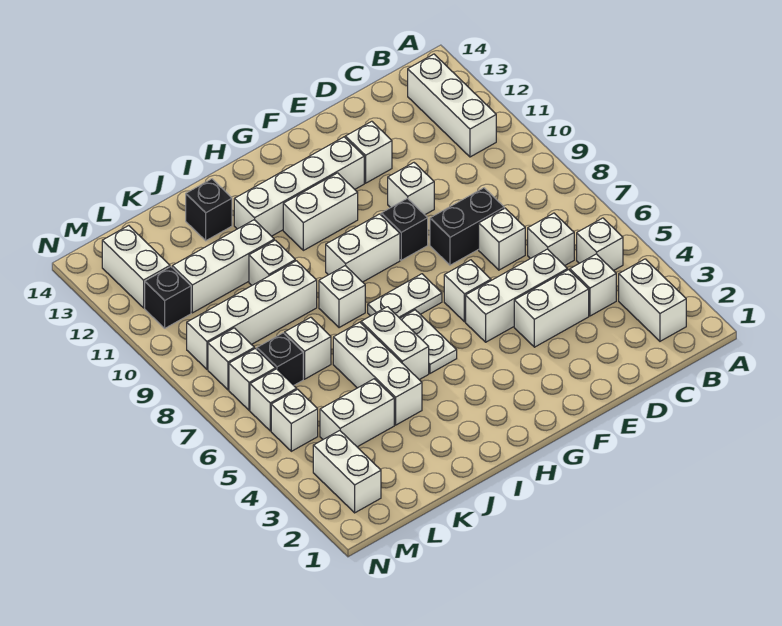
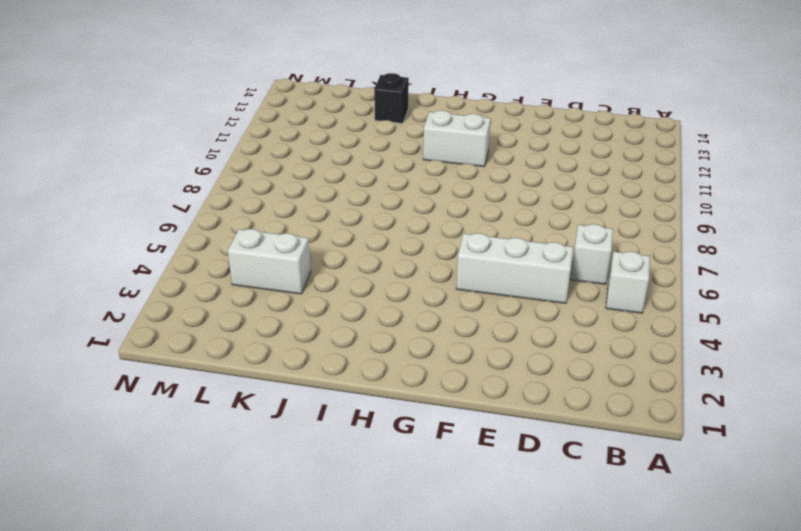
none -> white brick B2:B3 level 1
none -> white brick B11:B13 level 1
none -> white brick C4 level 1
none -> white brick D4:E4 level 1

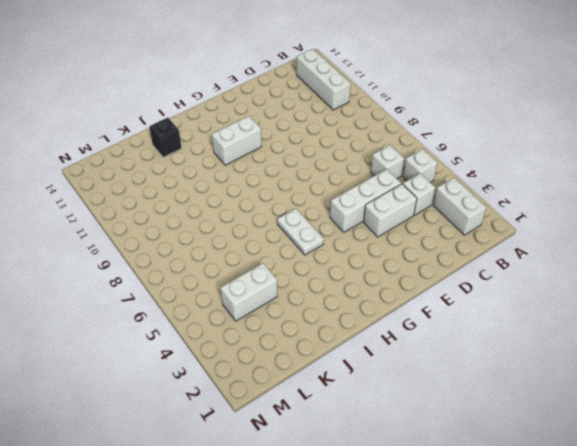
none -> white brick D7 level 1
none -> black brick D8:E8 level 1
none -> white brick E10 level 1
none -> white brick E12 level 1

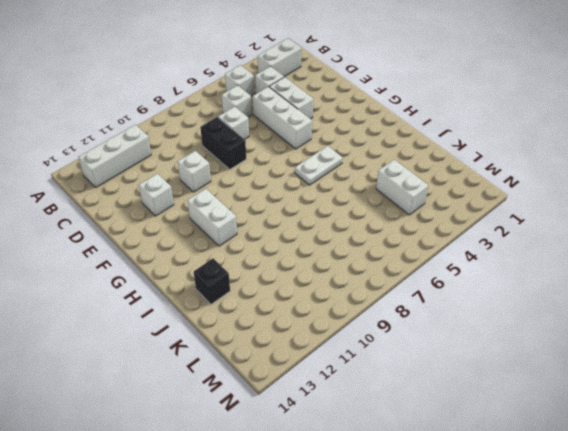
none -> white brick F6 level 1
none -> black brick F9 level 1
none -> white brick F12:I12 level 1
none -> white plate G7:H7 level 1

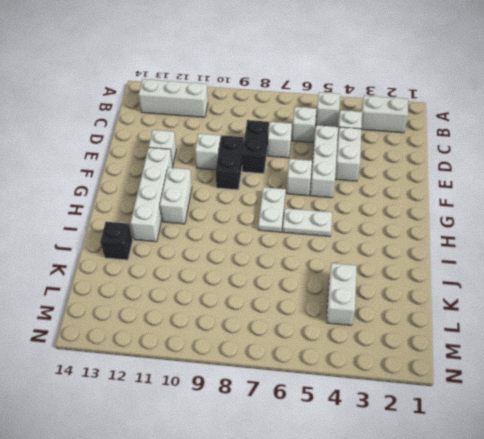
black brick E9:F9 level 1 -> black brick F9 level 1
none -> white brick G9:H9 level 1
none -> white brick I5:I6 level 1
none -> white brick I8 level 1
none -> white brick J4:J6 level 1

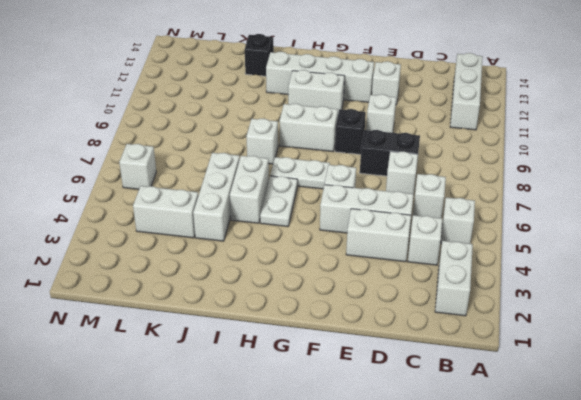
none -> white brick J9:M9 level 1
none -> white brick J10 level 1
none -> white brick J11:L11 level 1
none -> white brick K7 level 1

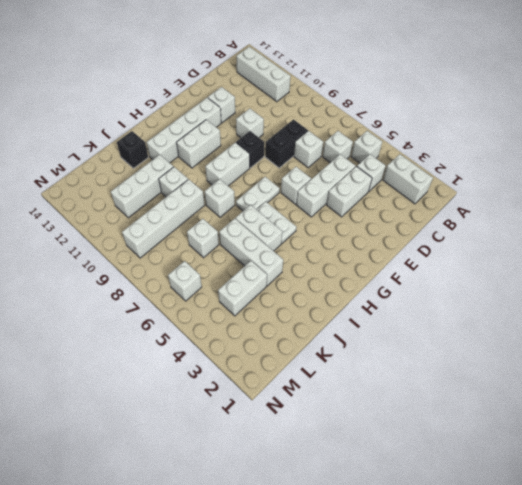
none -> black brick L7 level 1
none -> white brick M2:M3 level 1
none -> white brick M5 level 1
none -> white brick M7 level 1

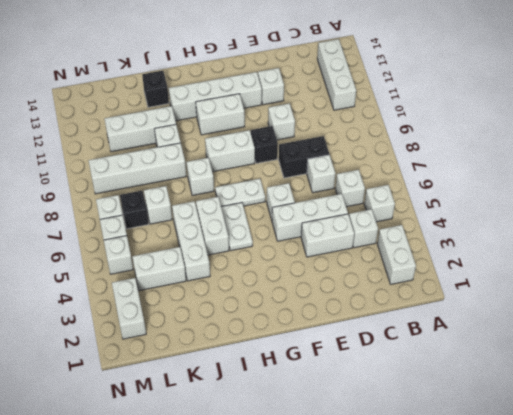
none -> white brick M8 level 1
none -> black brick M11 level 1
none -> white brick M12:M13 level 1

